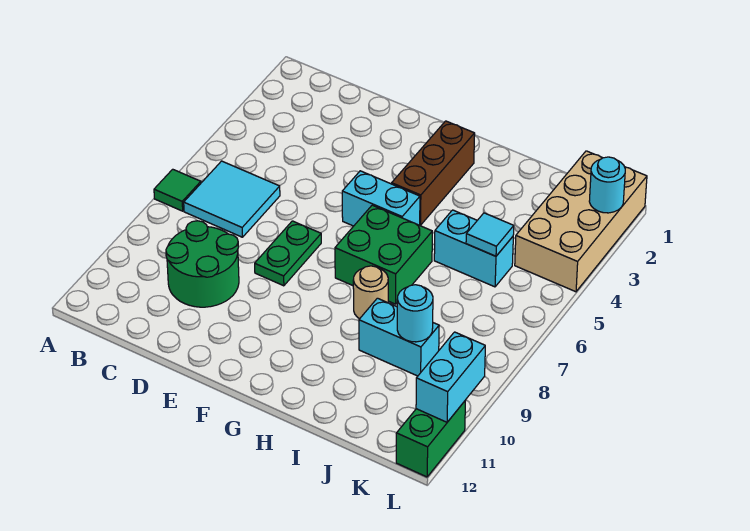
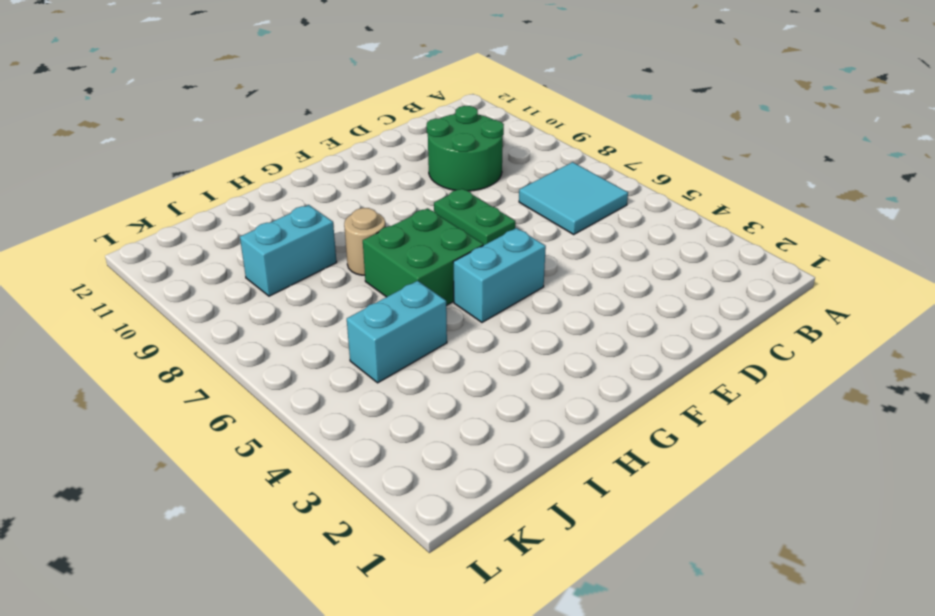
none -> green tile A7 level 1
none -> brown brick G2:G4 level 1
none -> tan brick K1:L4 level 1

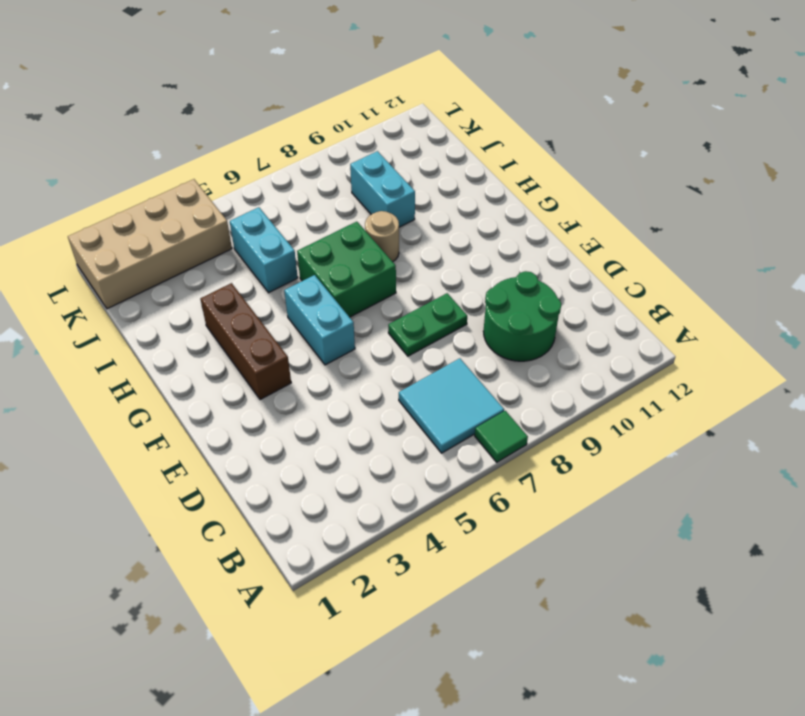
brown brick F3:H3 level 1 -> brown brick G2:G4 level 1
none -> green brick L11:L12 level 1
none -> cyan tile J5 level 2
none -> cyan round brick J9 level 2

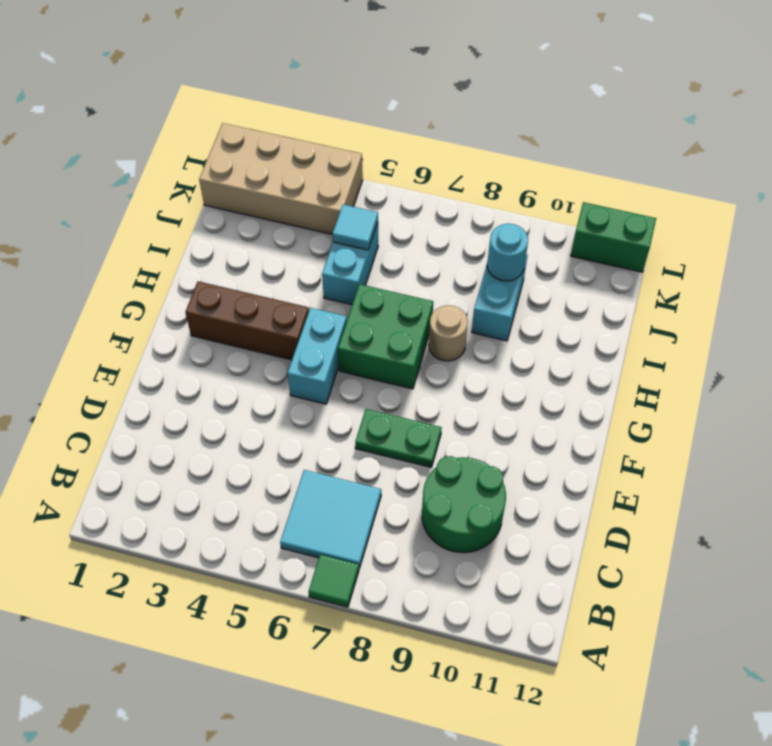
none -> cyan round brick L2 level 2
none -> cyan brick L10:L11 level 2

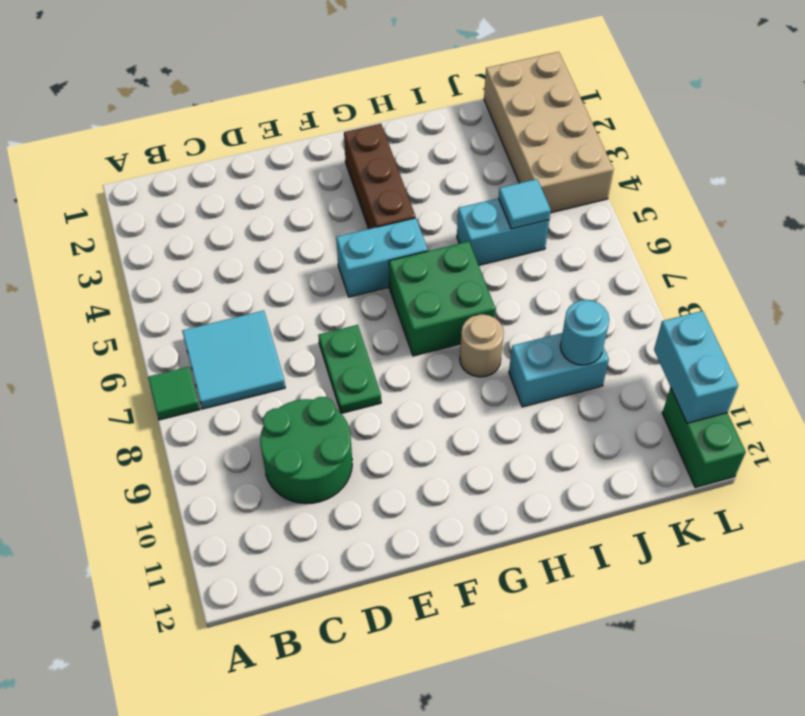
none -> cyan round brick L2 level 2

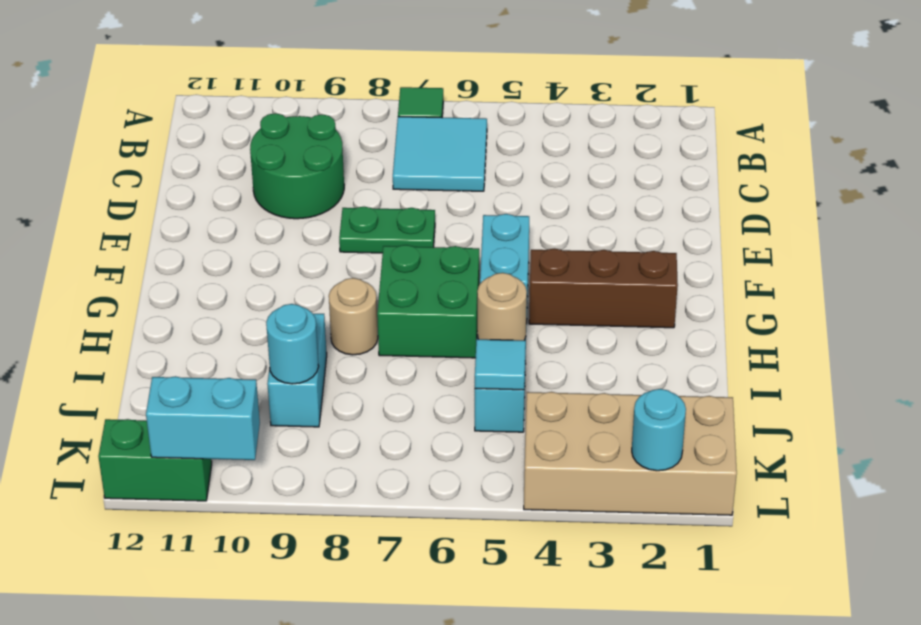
tan round brick I5 level 2 -> none

